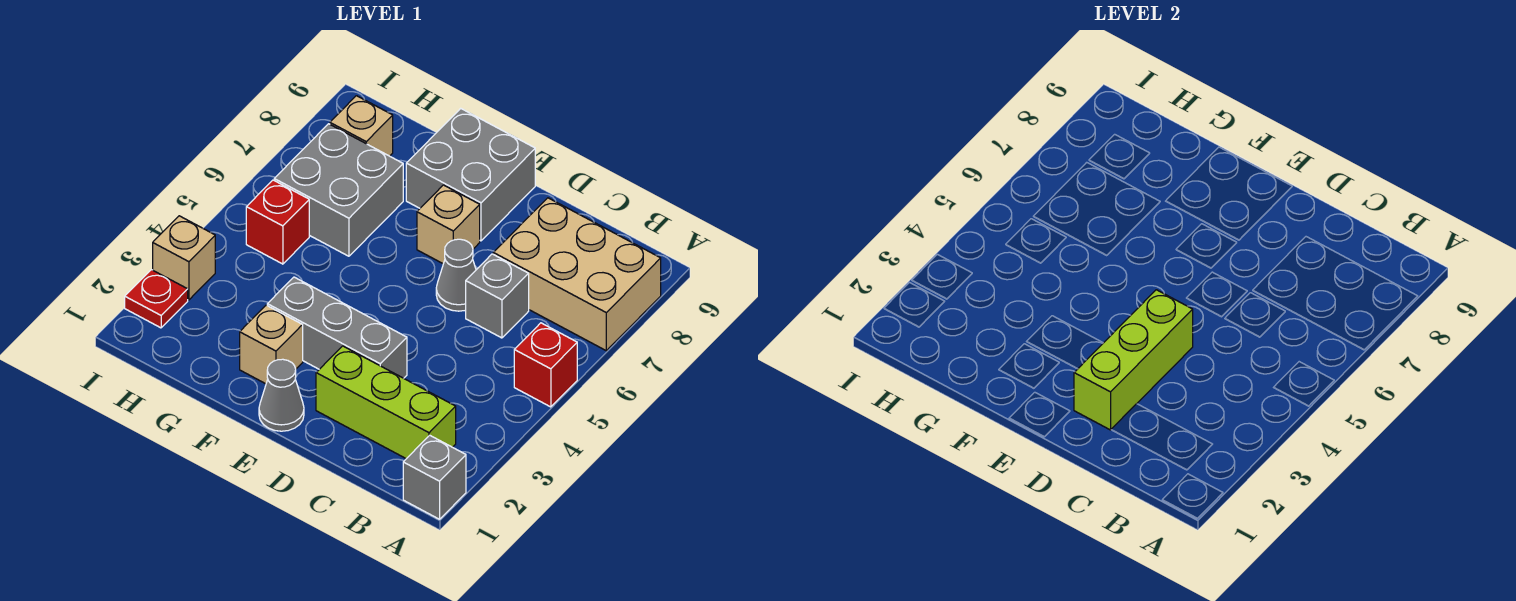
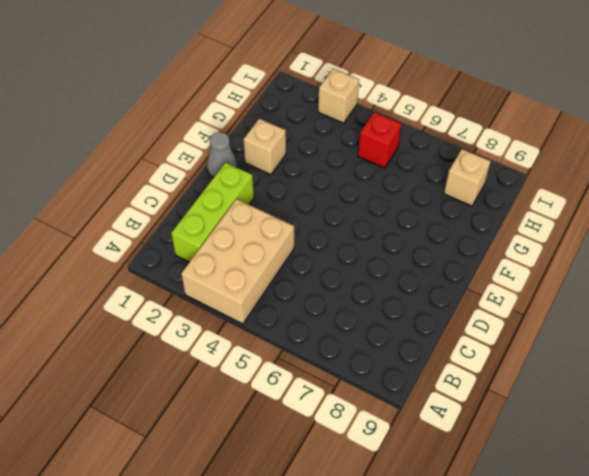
tan brick A3:C4 level 1 -> tan brick A7:C8 level 1
none -> grey brick A1 level 1
none -> red brick A5 level 1
none -> grey brick C6 level 1

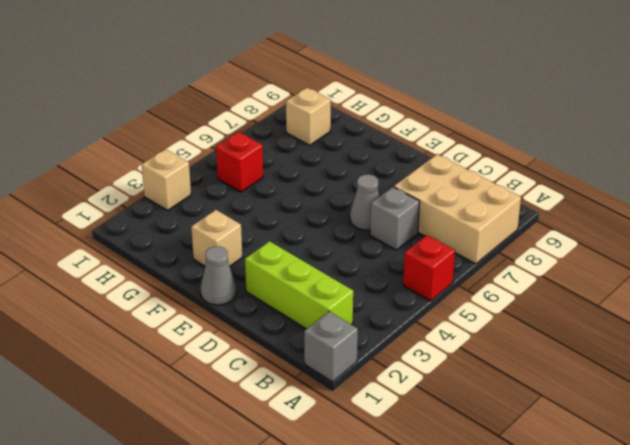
none -> grey brick D3:F3 level 1
none -> tan brick E7 level 1
none -> grey brick E8:F9 level 1

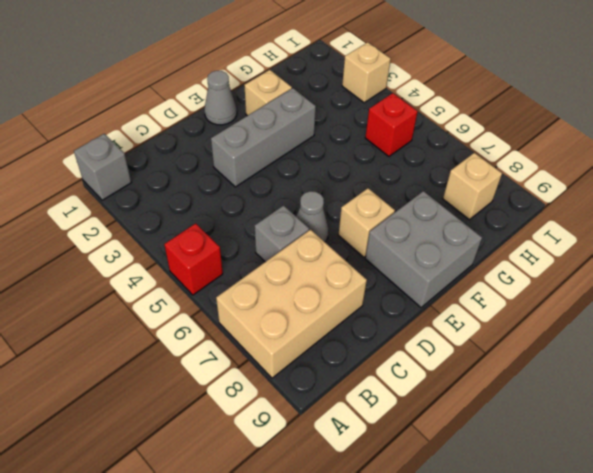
none -> lime brick B2:D2 level 1
none -> grey brick G6:H7 level 1
none -> red plate I2 level 1

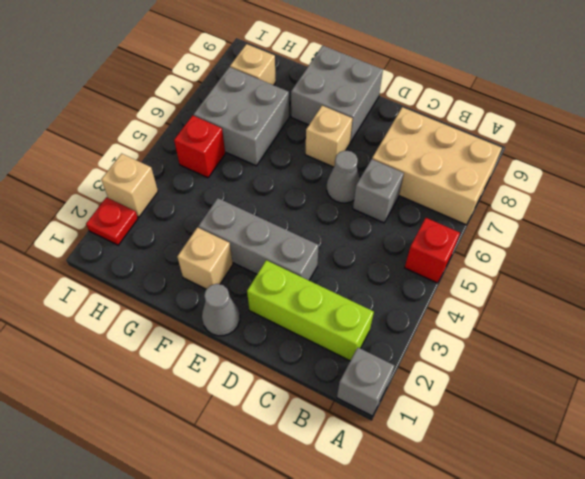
none -> lime brick D2:D4 level 2

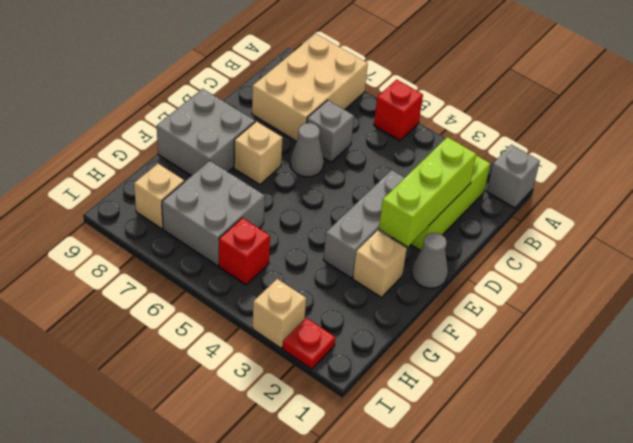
lime brick C2:E2 level 2 -> lime brick D2:D4 level 2

